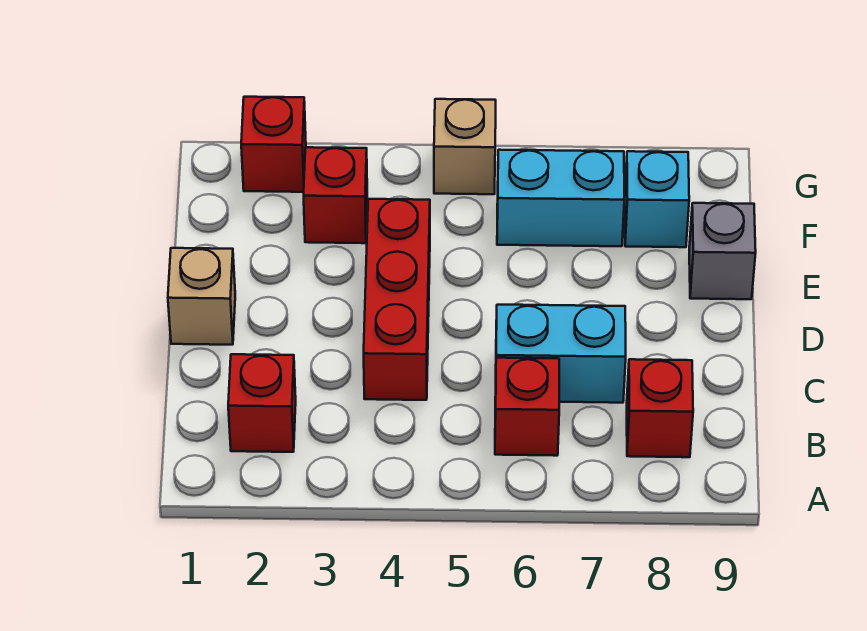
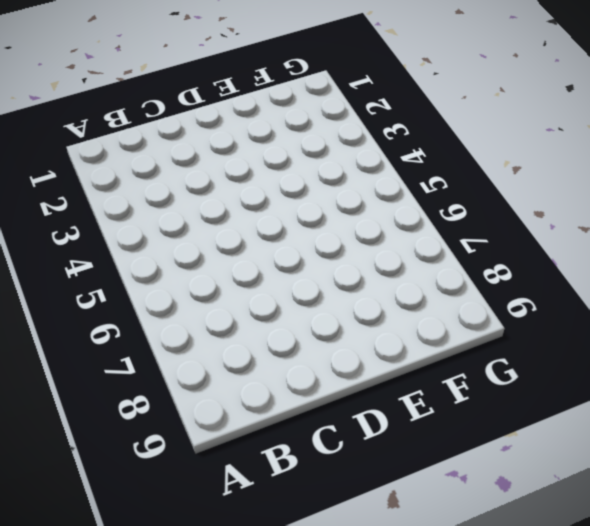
none -> red brick B2 level 1
none -> red brick B6 level 1
none -> red brick B8 level 1

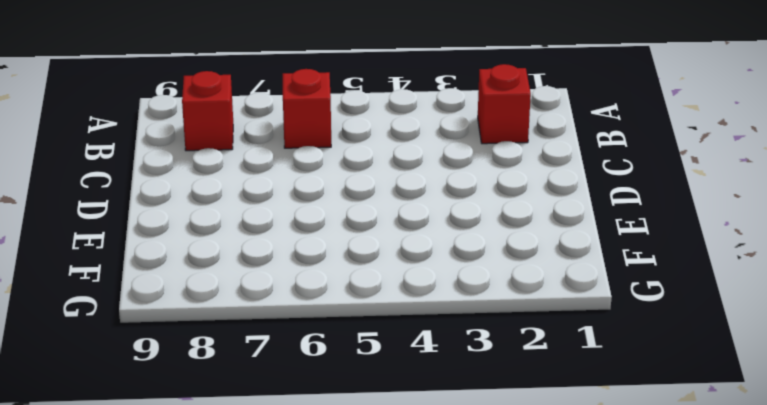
none -> red brick C4:E4 level 1
none -> cyan brick C6:C7 level 1
none -> tan brick D1 level 1

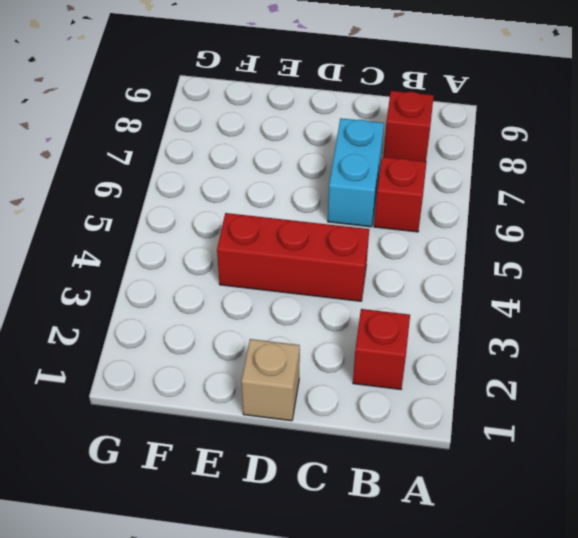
none -> grey brick E9 level 1
none -> red brick F3 level 1
none -> cyan brick F6:F7 level 1

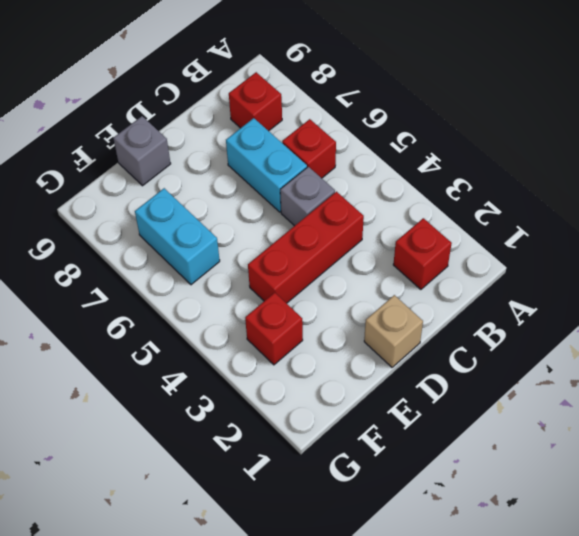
grey brick C5 level 1 -> none
none -> cyan brick F8 level 1
none -> red brick G2 level 1
none -> tan brick G5 level 1

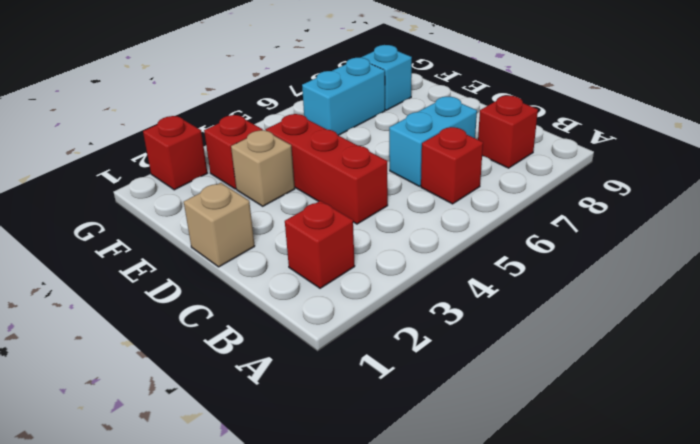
tan brick E3 level 1 -> tan brick G5 level 1
none -> grey brick E9 level 1

